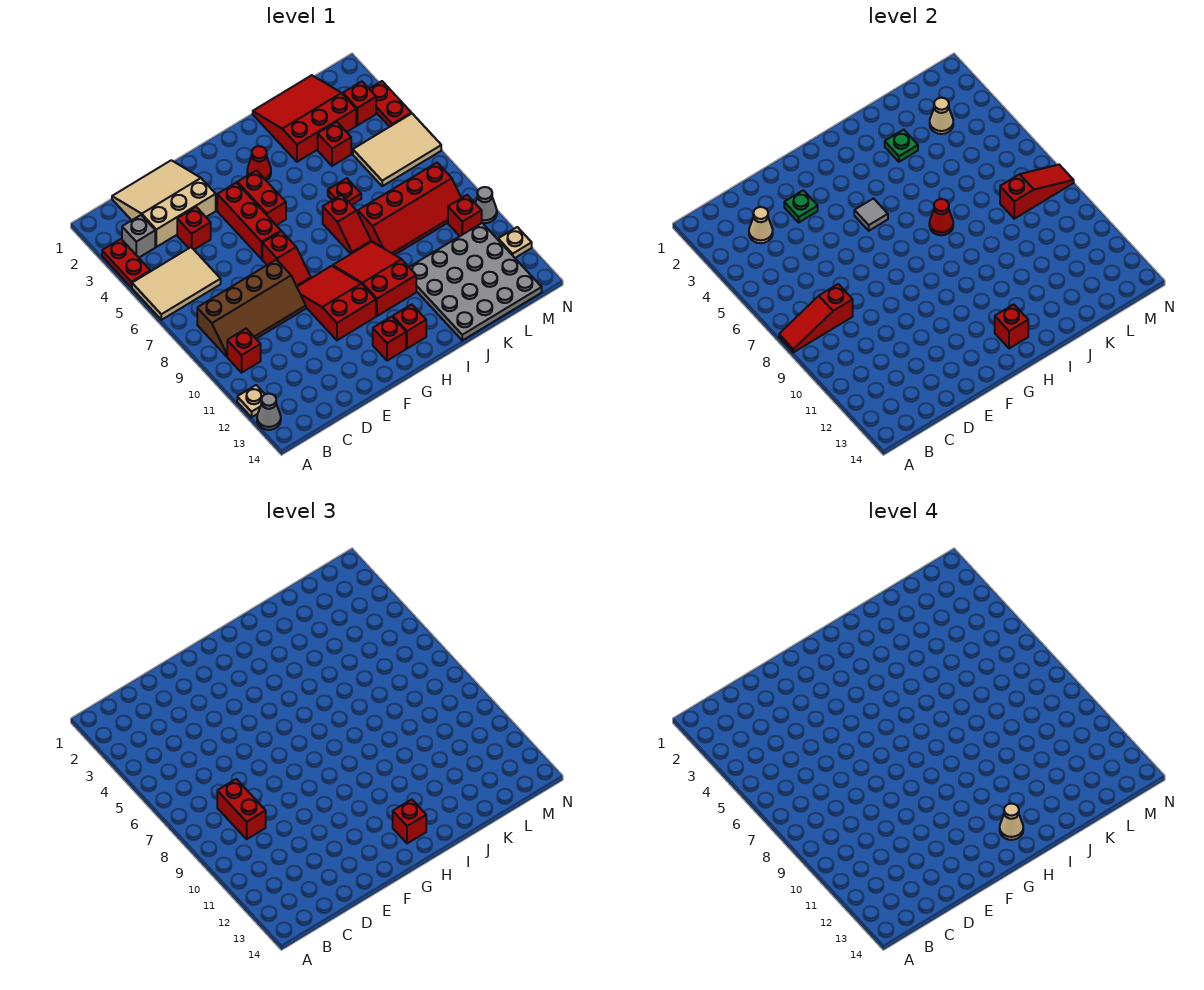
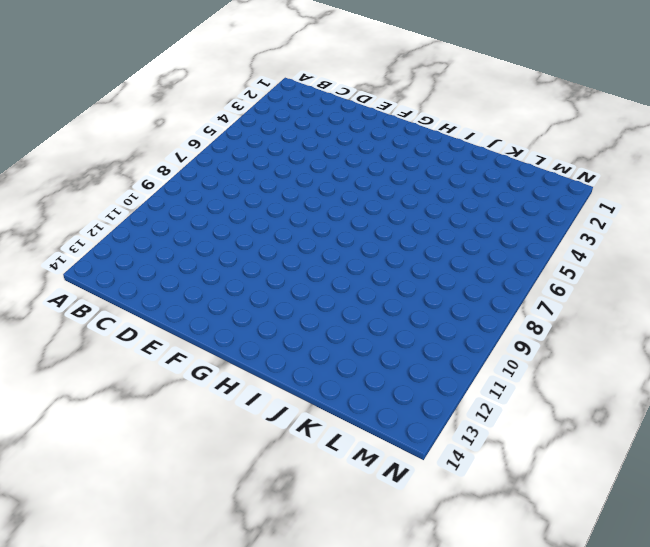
none -> red plate A3:A4 level 1
none -> tan tile A5:C6 level 1
none -> tan plate A12 level 1
none -> grey cone A13 level 1

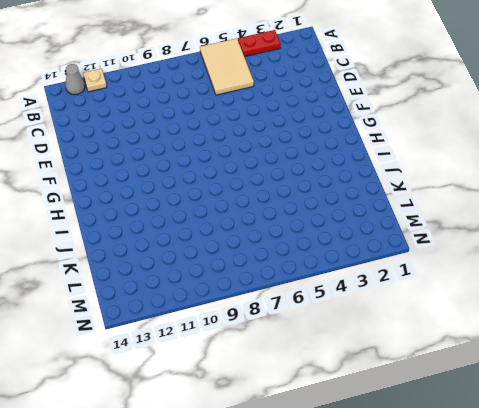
none -> grey brick B3 level 1
none -> brown slope B8:E9 level 1 top 8
none -> red brick B10 level 1
none -> tan slope C1:E3 level 1 top 3

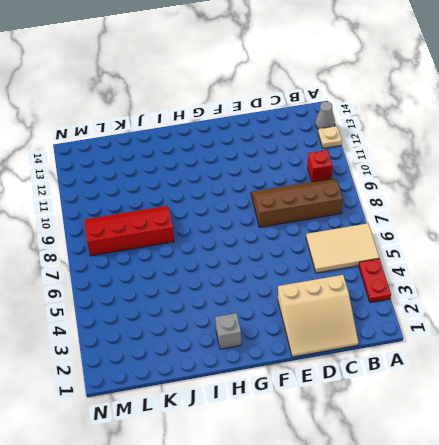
grey brick H2 level 1 -> grey brick B3 level 1
none -> red brick D4 level 1
none -> red brick F4:F6 level 1
none -> red slope F7:F8 level 1 top 7
none -> red slope F9:G11 level 1 top 11

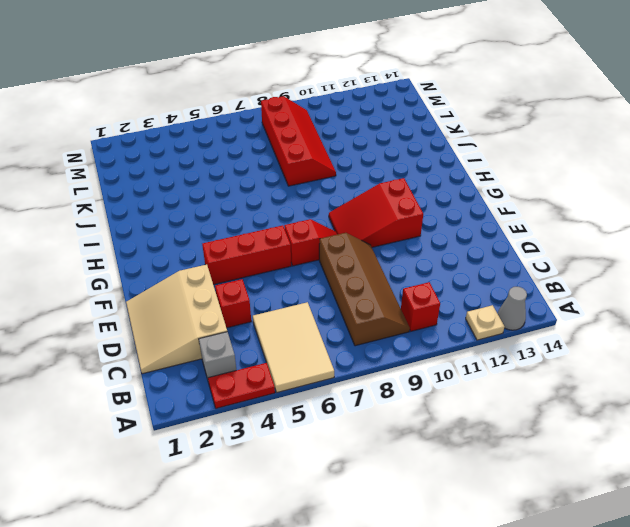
none -> red brick G4:G5 level 1
none -> red brick G13 level 1
none -> red cone H3 level 1
none -> red slope H9:I11 level 1 top 11

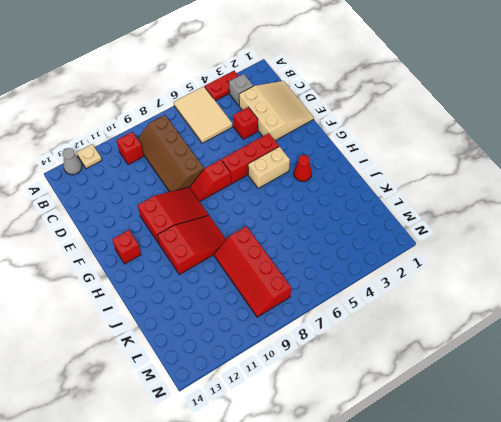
tan brick G4:G5 level 1 -> red brick G4:G5 level 1
none -> red brick H13 level 1
none -> red slope I7:I8 level 1 top 7
none -> red slope J1:L3 level 1 top 3
none -> red plate J6 level 1

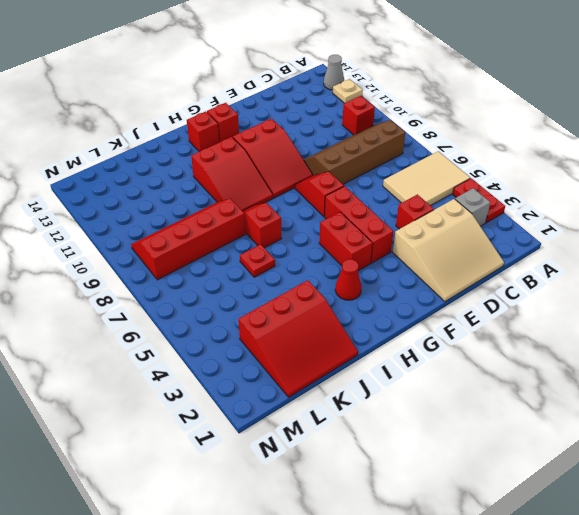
none -> grey plate J11:M14 level 1
none -> red brick K4 level 1
none -> tan tile L5:N6 level 1
none -> red brick M3 level 1

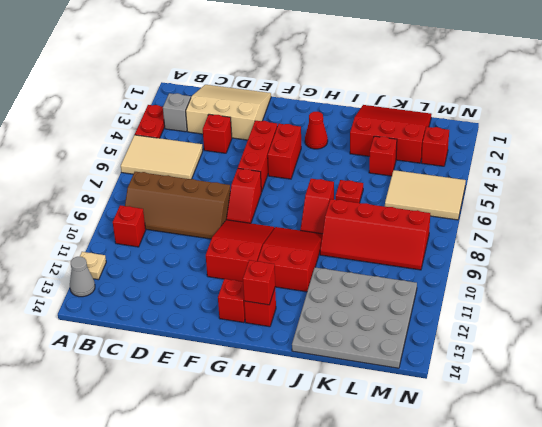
none -> red brick M10 level 1
none -> red plate N3:N4 level 1
none -> grey cone N10 level 1
none -> tan plate N12 level 1

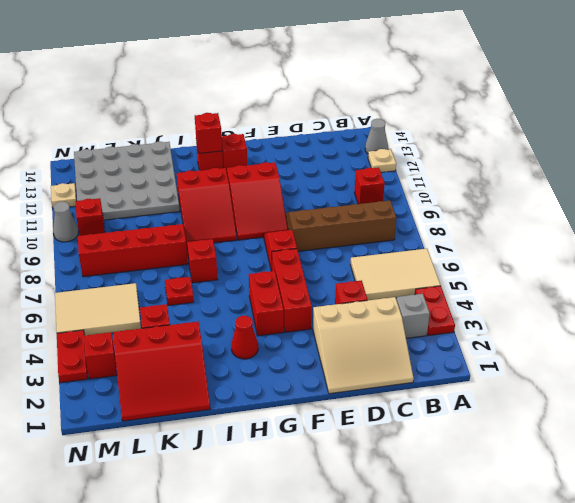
none -> red slope A8:C8 level 2 top C
none -> tan cone C3 level 2
none -> green plate E3 level 2
none -> grey tile G5 level 2

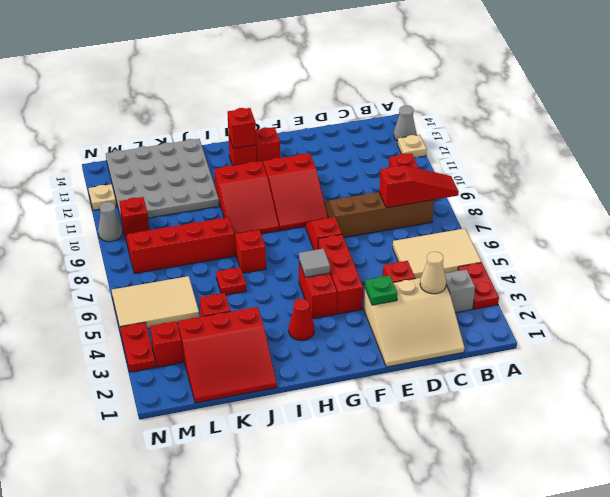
none -> red cone I7 level 2
none -> green plate J3 level 2
none -> tan cone L3 level 2
none -> red slope L8:N8 level 2 top L

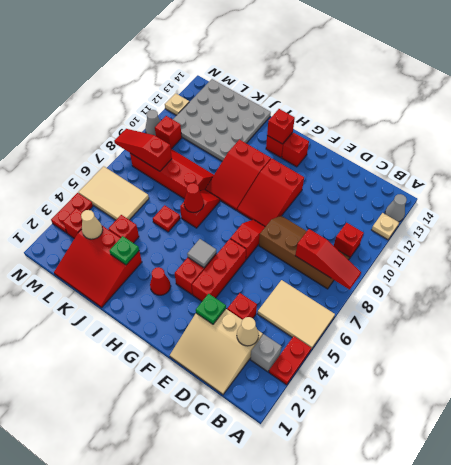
none -> red brick C8:C9 level 3
none -> red brick H13 level 3
none -> tan cone H13 level 4

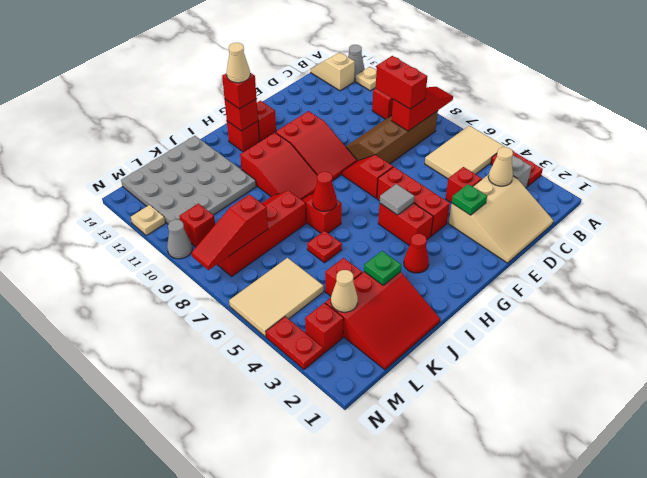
tan slope B13:B14 level 1 top 13 -> none

